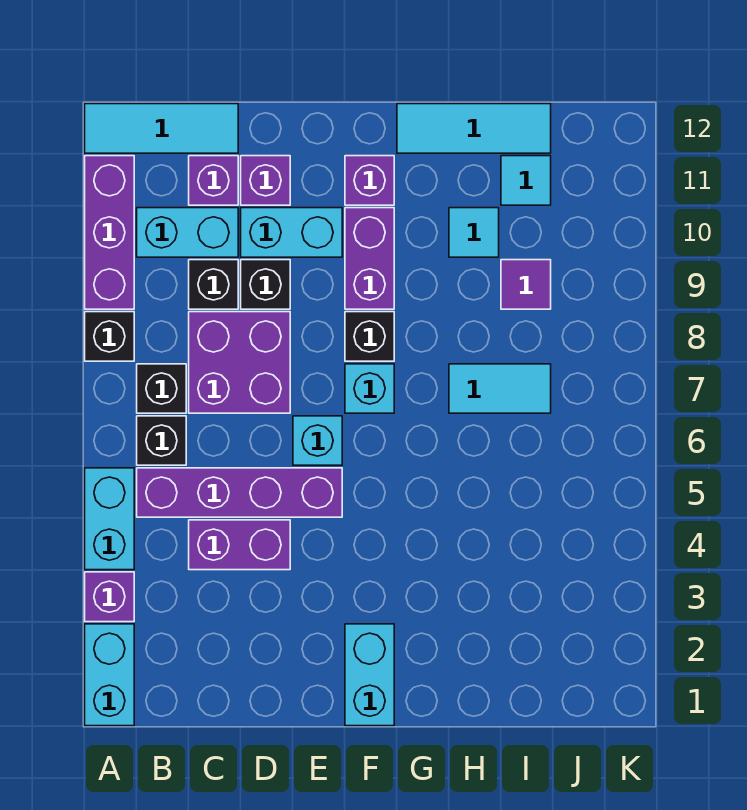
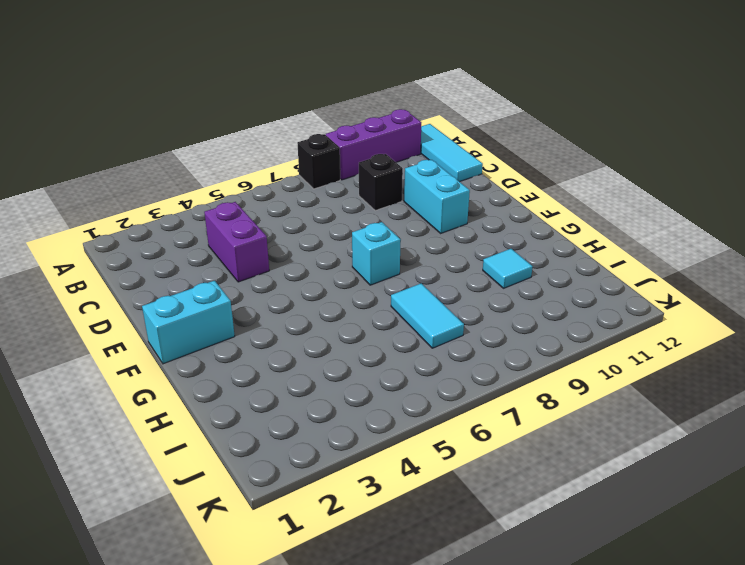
none -> cyan brick A1:A2 level 1
none -> purple brick A3 level 1
none -> cyan brick A4:A5 level 1

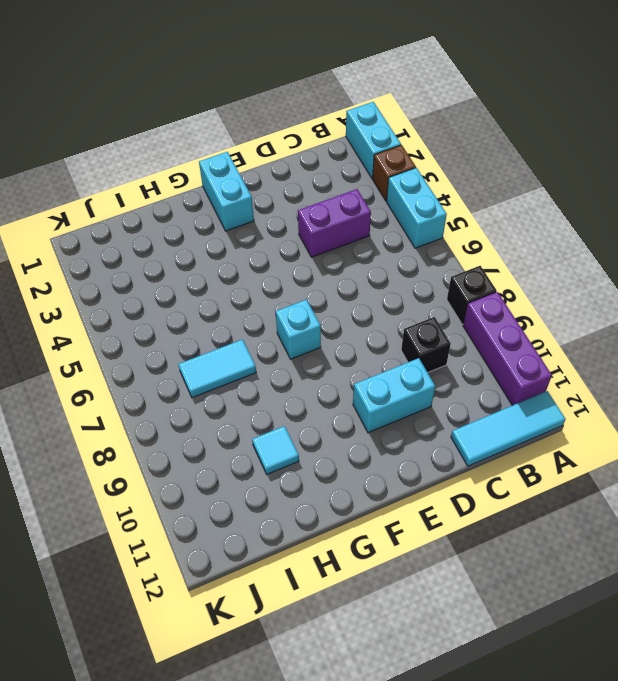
brown brick A3 level 1 -> purple brick A3 level 1
none -> purple brick B5:E5 level 1
none -> black brick B6 level 1
none -> black brick B7 level 1

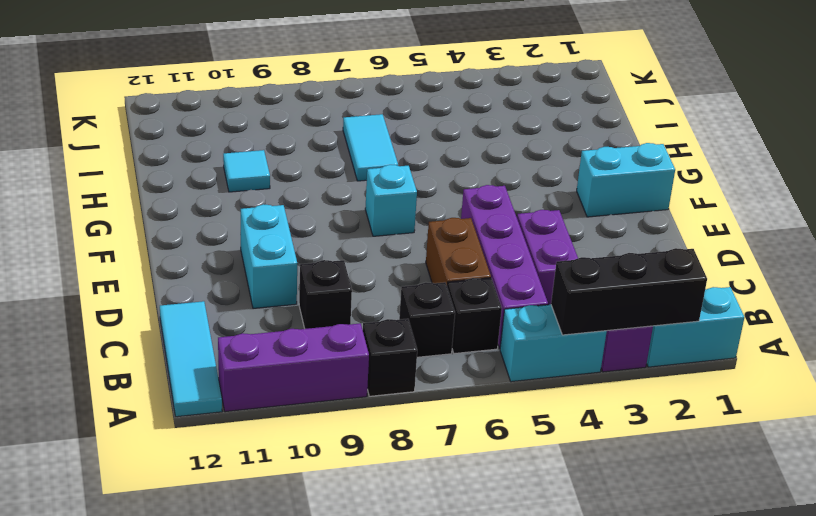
black brick A2:A4 level 2 -> none
brown brick C6:D6 level 1 -> none
none -> cyan brick B10:C10 level 1
none -> purple brick C7:D8 level 1
none -> purple brick C11 level 1

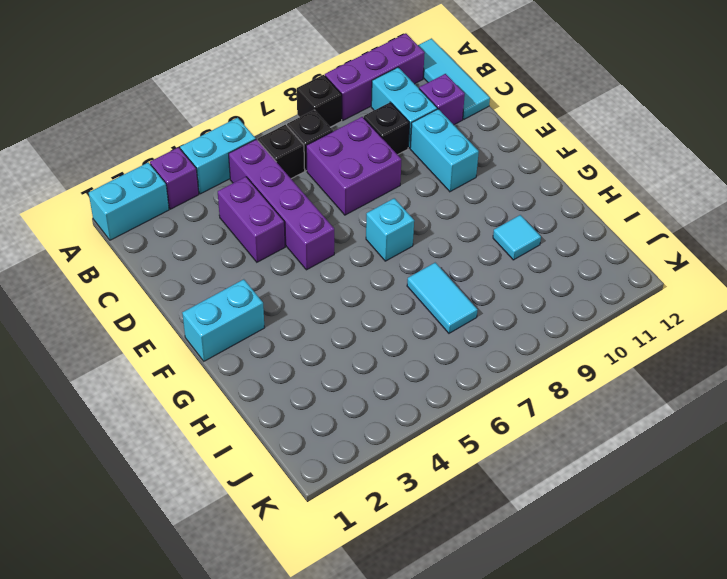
none -> black brick D9 level 1
none -> purple brick D11 level 1
none -> cyan brick E6 level 1

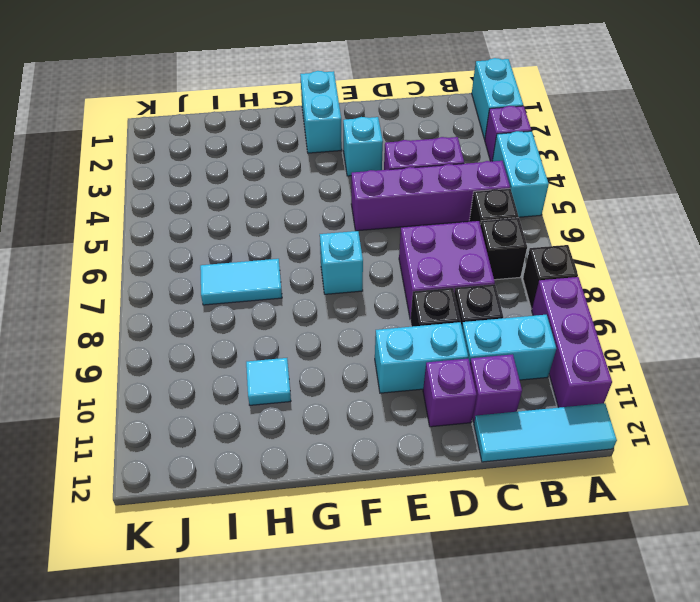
cyan brick E3 level 1 -> cyan brick E6 level 1
none -> black brick F8 level 1
none -> purple brick F9:F10 level 1
none -> purple brick F11 level 1

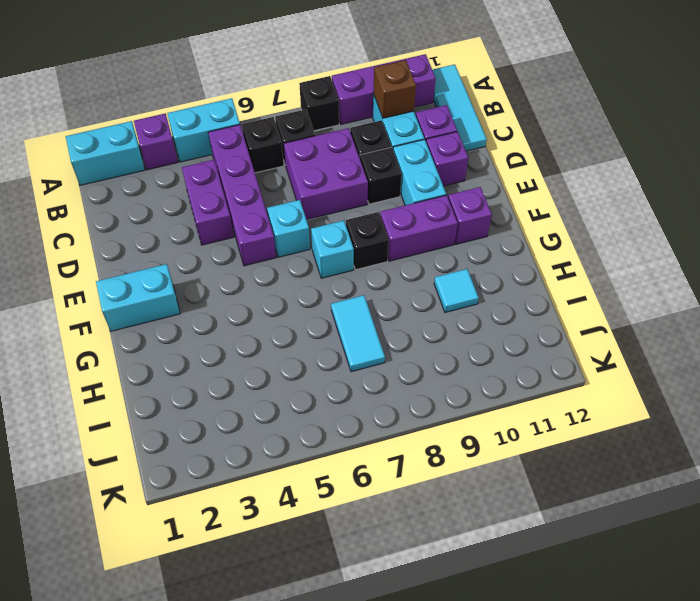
brown brick B10 level 2 -> none
none -> cyan tile G12:I12 level 1
none -> purple tile I9 level 1
none -> cyan tile I11 level 1

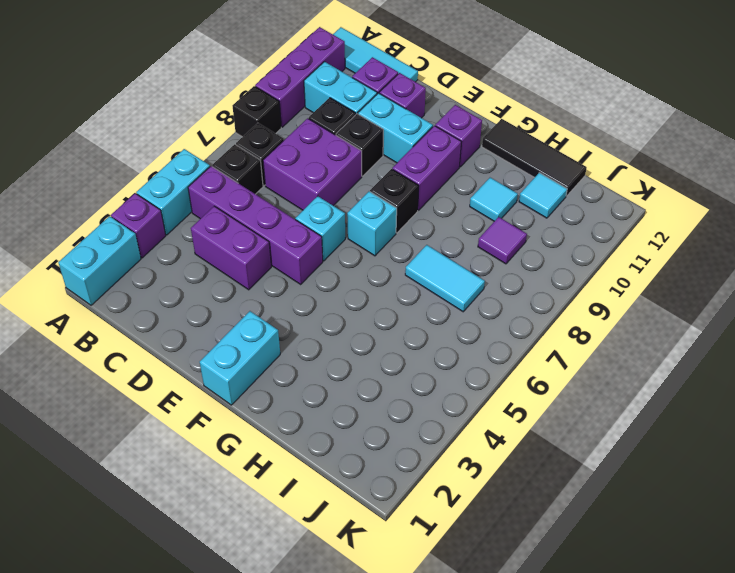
black tile G12:I12 level 1 -> cyan tile G12:I12 level 1

